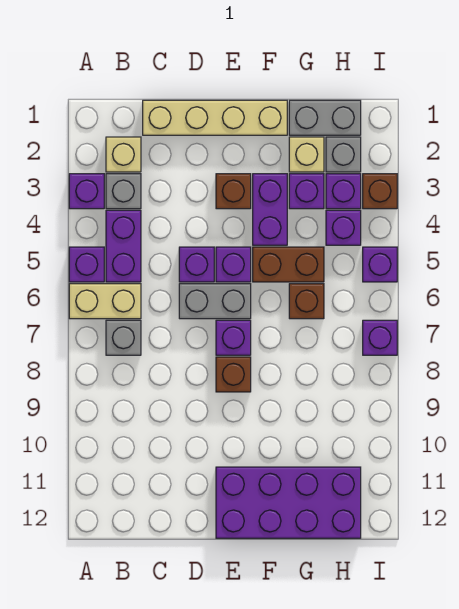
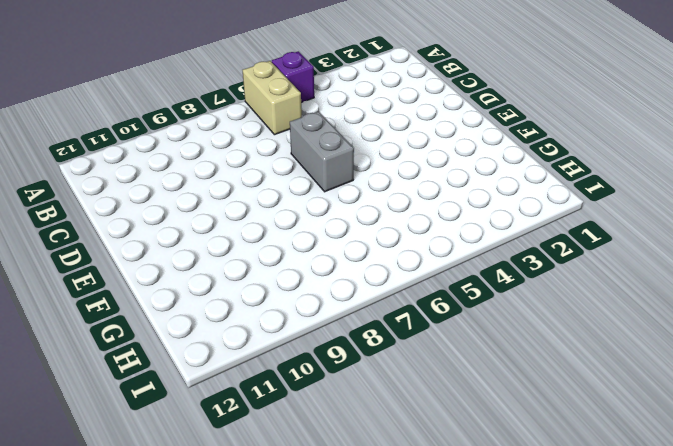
none -> purple brick A3 level 1
none -> tan brick B2 level 1
none -> grey brick B3 level 1

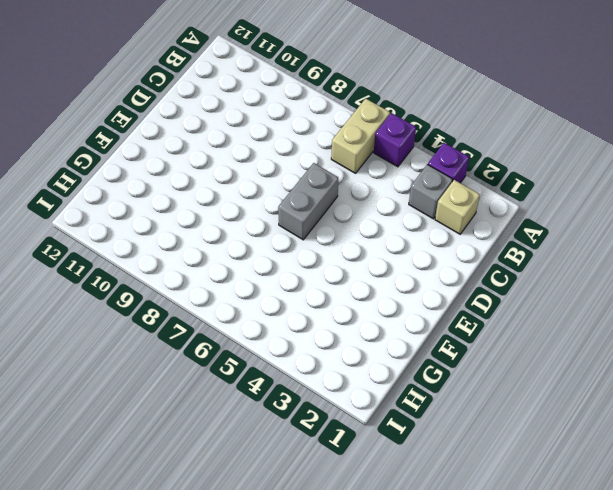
none -> purple brick B4:B5 level 1
none -> grey brick B7 level 1
none -> tan brick C1:F1 level 1

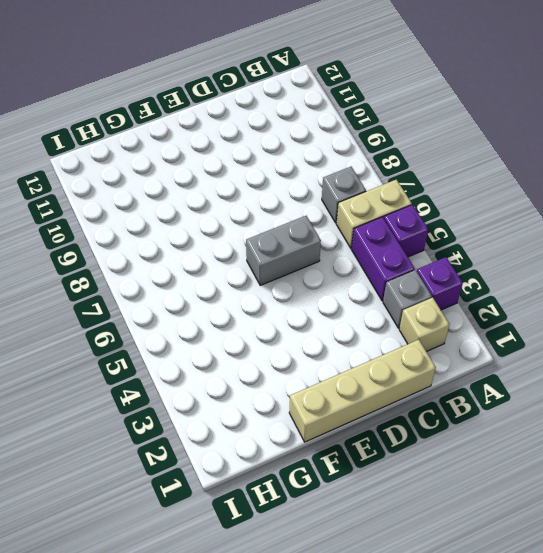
none -> purple brick D5 level 1
none -> brown brick E3 level 1
none -> purple brick E5 level 1

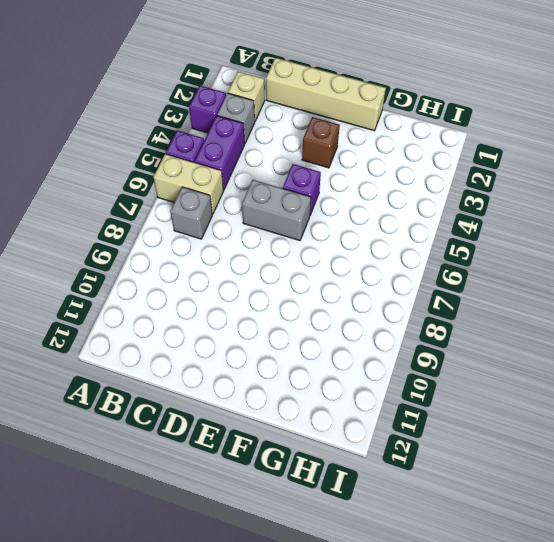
none -> purple brick D5 level 1
none -> purple brick E7 level 1
none -> brown brick E8 level 1

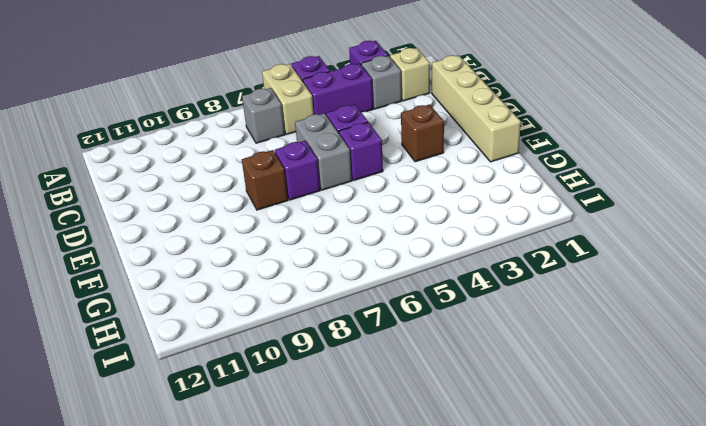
none -> purple brick E11:H12 level 1
none -> purple brick F3:F4 level 1
none -> brown brick F5:G5 level 1

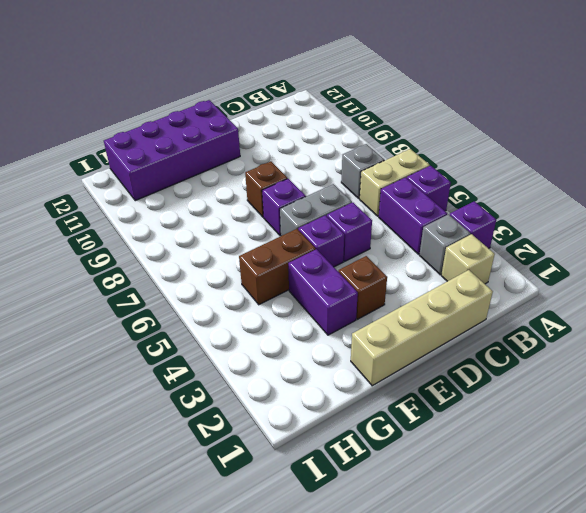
none -> grey brick G1:H1 level 1
none -> tan brick G2 level 1
none -> purple brick G3 level 1

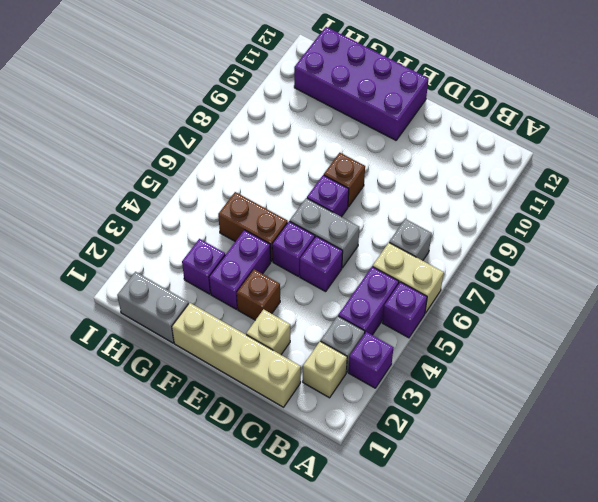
tan brick D2 level 1 -> tan brick G2 level 1
none -> brown brick G6 level 1
none -> grey brick H2 level 1
none -> purple brick H3 level 1

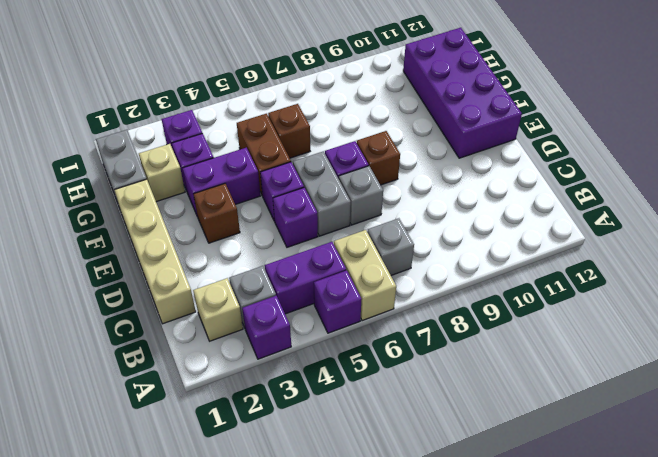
grey brick D7 level 1 -> grey brick H2 level 1
none -> purple brick H4 level 1
none -> brown brick I3 level 1
none -> purple brick I5 level 1

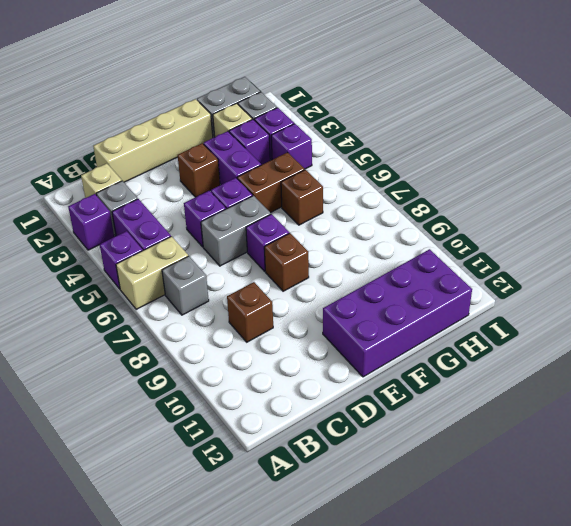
brown brick C9 level 1 -> brown brick I3 level 1
none -> purple brick I5 level 1
none -> purple brick I7 level 1

